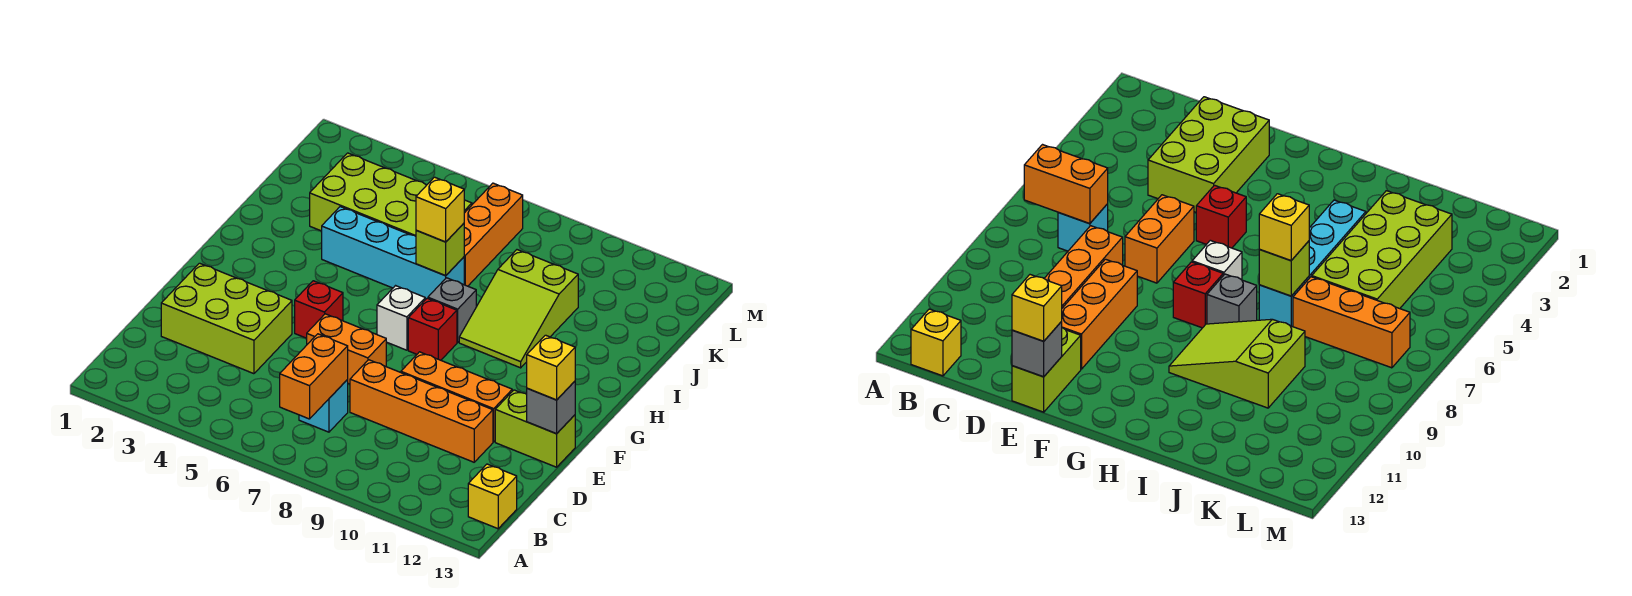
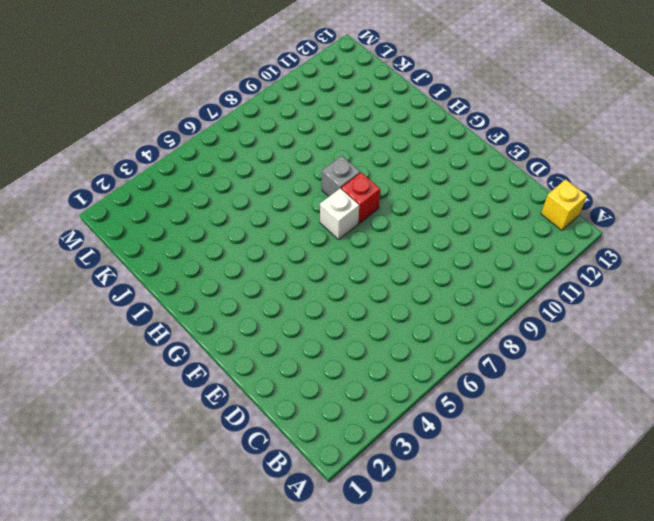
none -> cyan brick C7 level 1
none -> lime brick D2:E4 level 1
none -> orange brick D8:D11 level 1

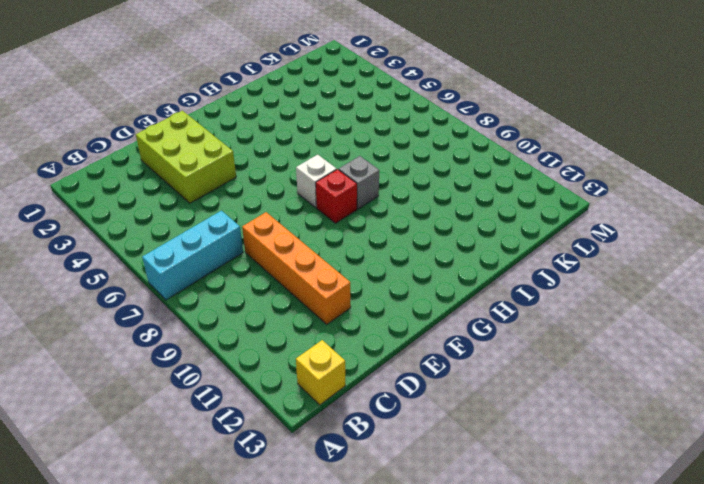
cyan brick A7:C7 level 1 -> cyan brick C7 level 1
none -> orange brick E6:E7 level 1
none -> orange brick E9:E11 level 1
none -> lime brick E12:E13 level 1

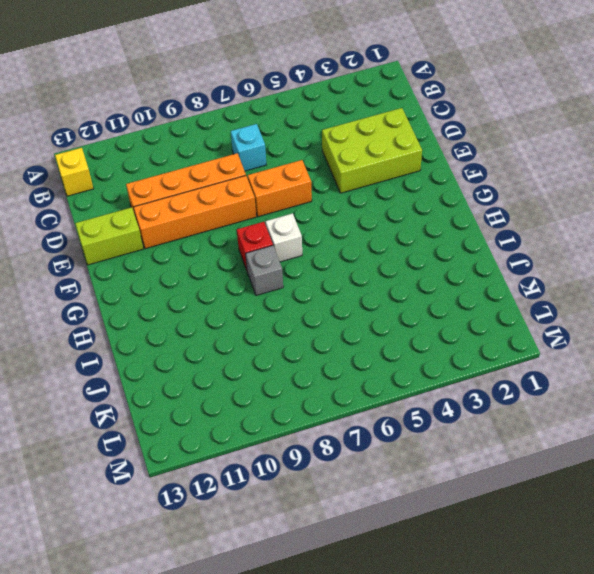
orange brick E8:E11 level 1 -> orange brick E9:E11 level 1
none -> red brick F5 level 1
none -> lime slope H9:J10 level 1 top J
none -> cyan brick I4:I7 level 1

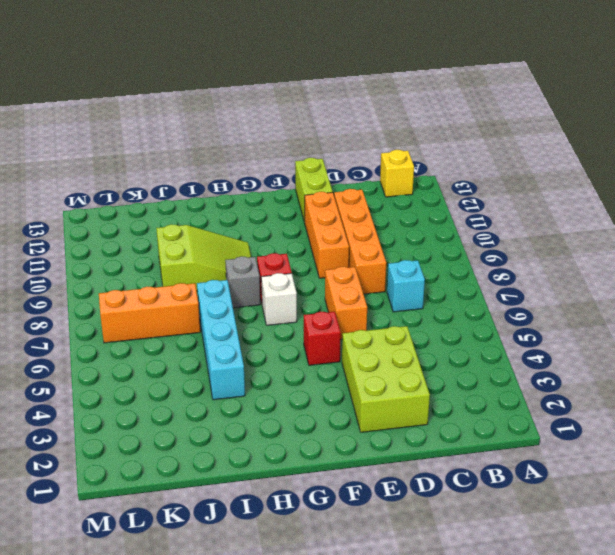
none -> lime brick J3:K6 level 1
none -> orange brick B7:C7 level 2
none -> grey brick E13 level 2

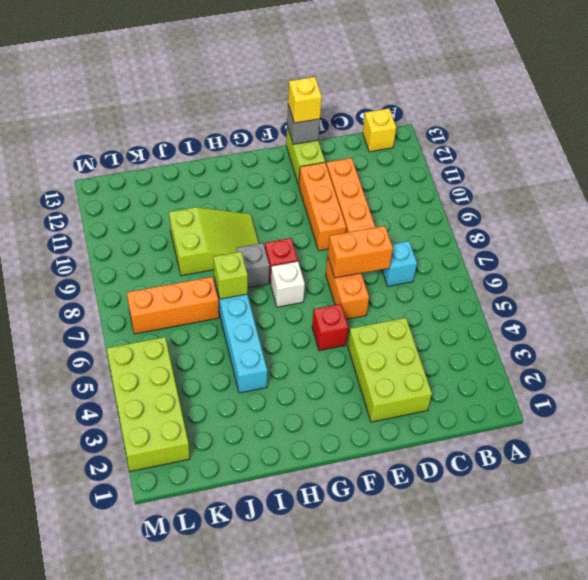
orange brick D7:E7 level 2 -> orange brick B7:C7 level 2
lime brick L2:M5 level 1 -> lime brick J3:K6 level 1
none -> yellow brick I7 level 3

